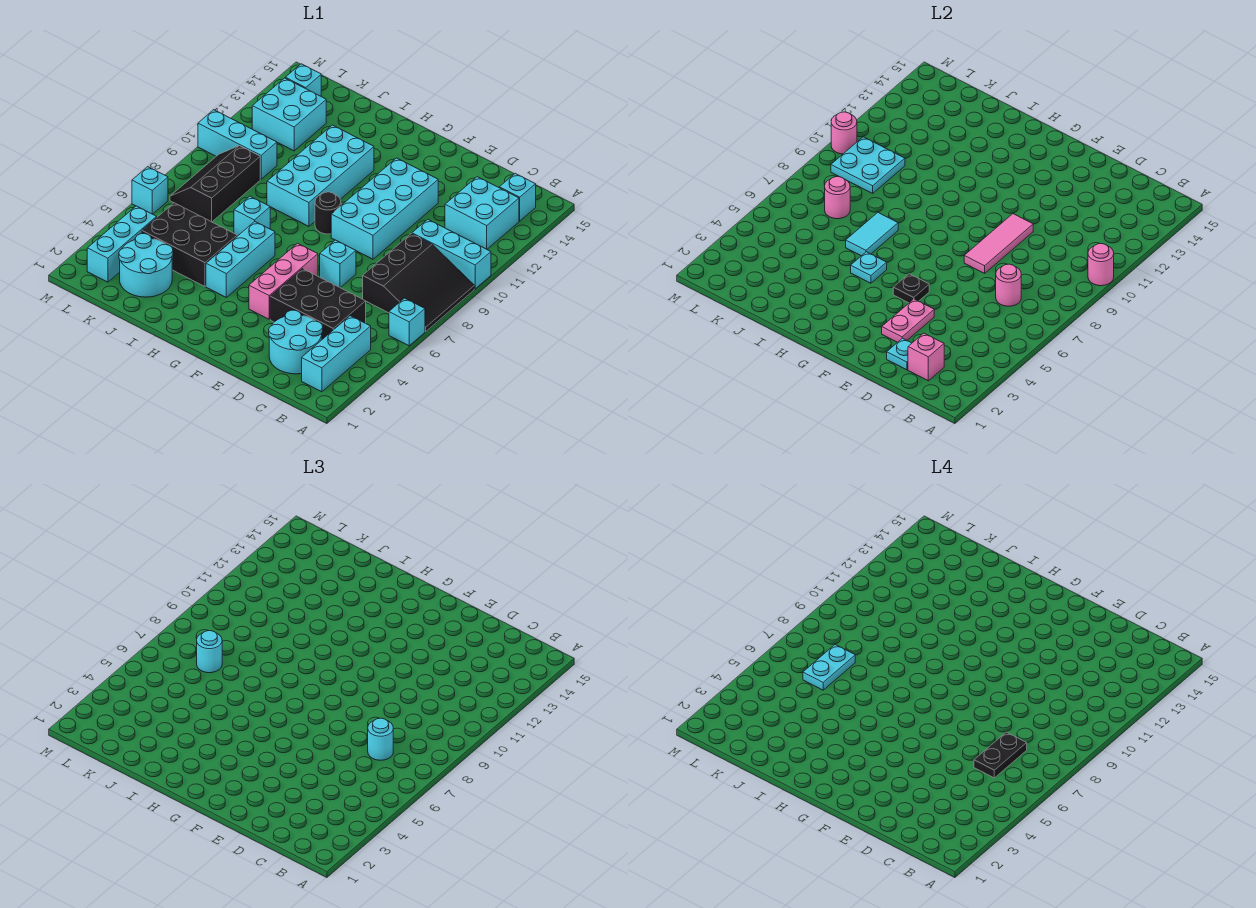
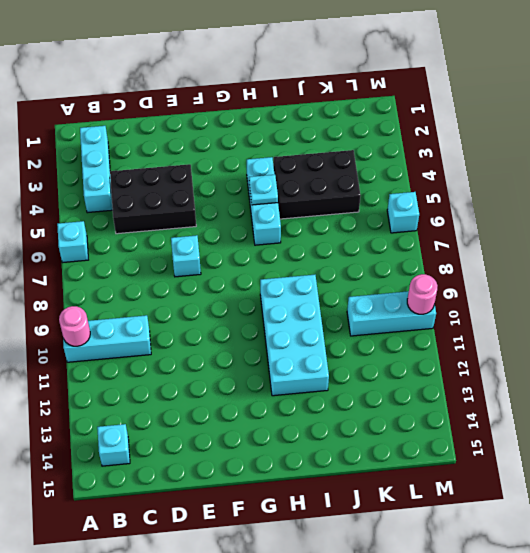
none -> black slope A7:C9 level 1 top C
none -> cyan brick B12:C13 level 1
none -> cyan round brick C2:D3 level 1
none -> cyan brick E9:F12 level 1

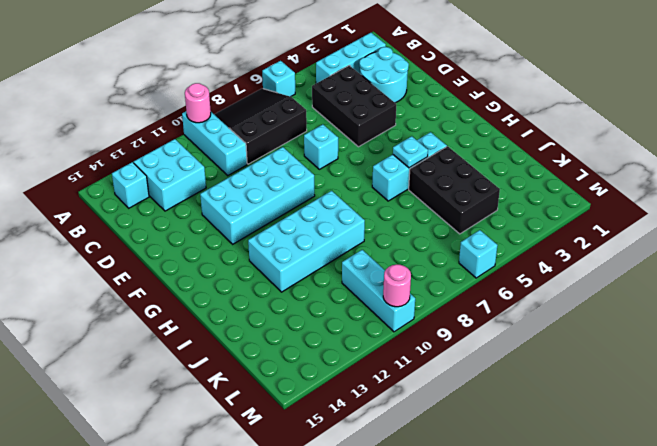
none -> pink brick F4:F6 level 1
none -> black round brick G9 level 1
none -> cyan brick I7 level 1
none -> cyan round brick J2:K3 level 1

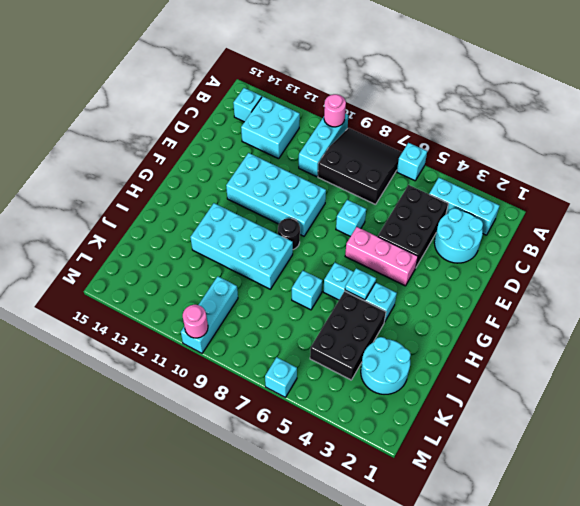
none -> black slope K7:L9 level 1 top K
none -> cyan brick K12:L13 level 1
none -> cyan brick L2:L4 level 1
none -> cyan brick L14 level 1

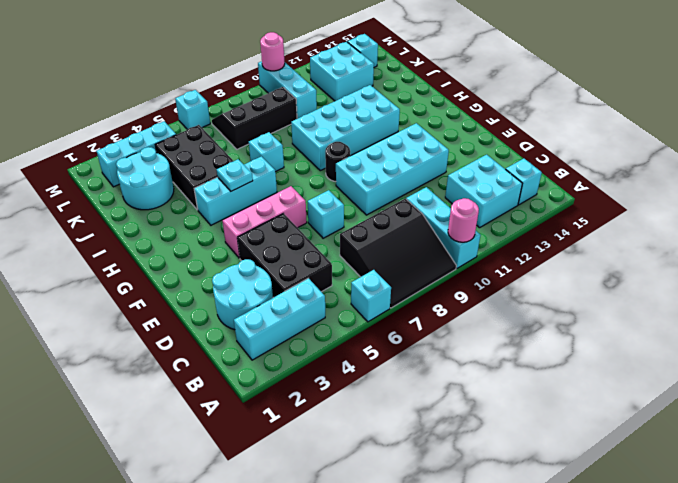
none -> pink brick C2 level 2
none -> pink round brick C7 level 2
none -> cyan plate D2 level 2
none -> pink plate E3:E4 level 2

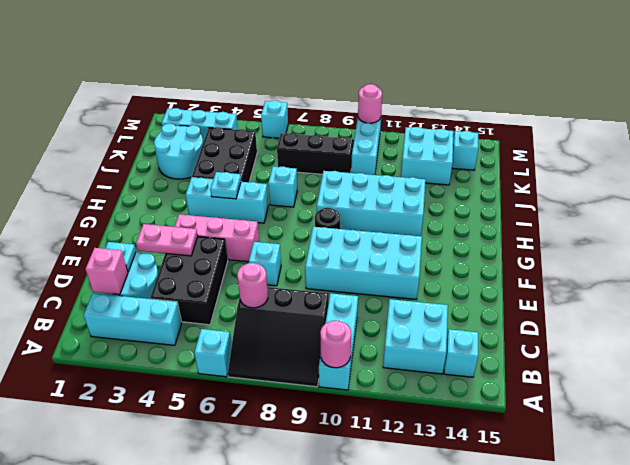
none -> pink tile E8:E10 level 2
none -> black plate F5 level 2
none -> cyan tile I6:I7 level 2
none -> pink round brick K7 level 2

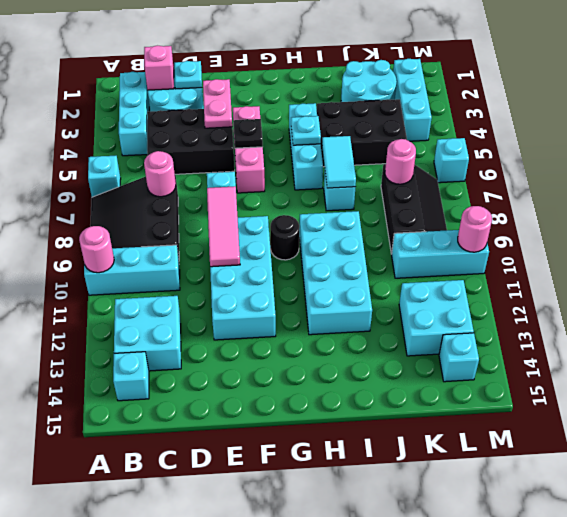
none -> cyan plate K9:L10 level 2
none -> cyan round brick C7 level 3
none -> cyan round brick K7 level 3
none -> black plate C6:C7 level 4

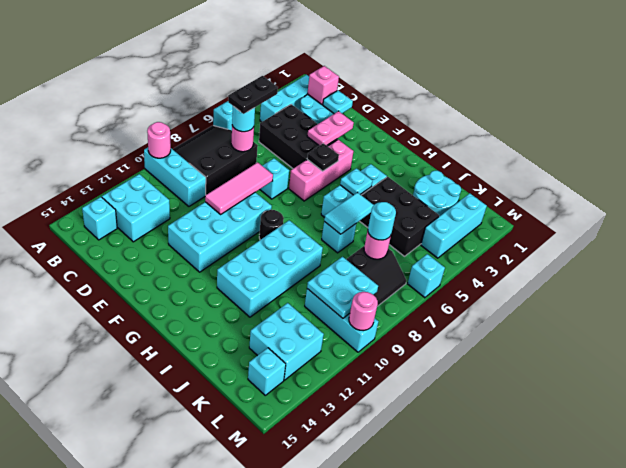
none -> cyan plate K6:K7 level 4

